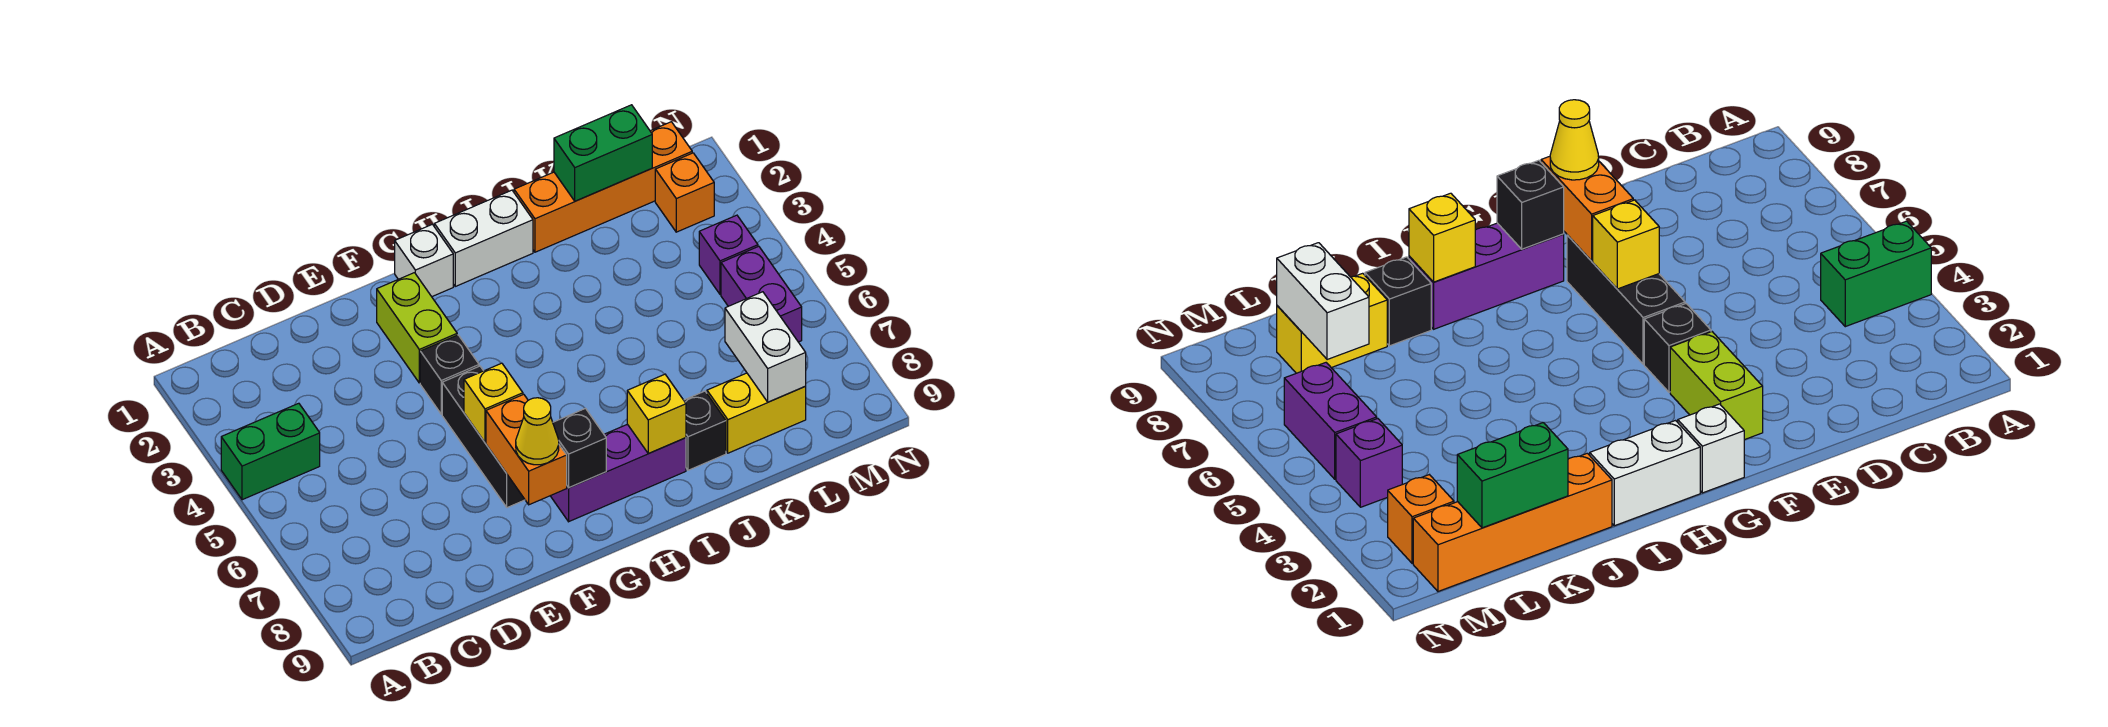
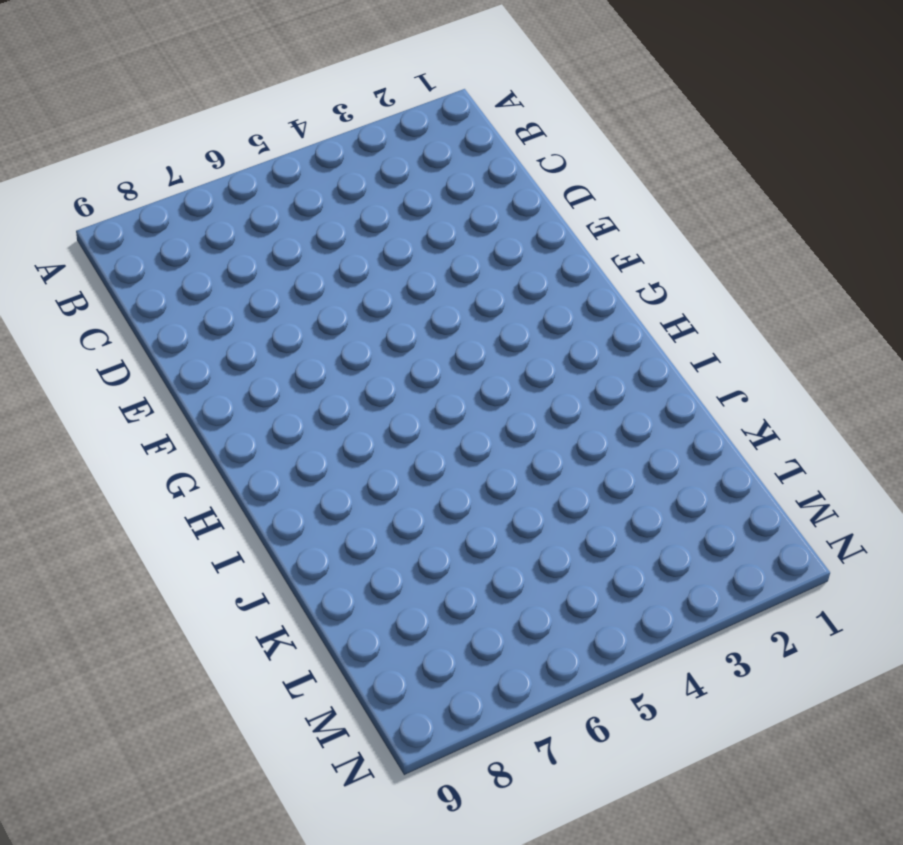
none -> green brick A4:B4 level 1
none -> lime brick F2:F3 level 1
none -> black brick F4 level 1

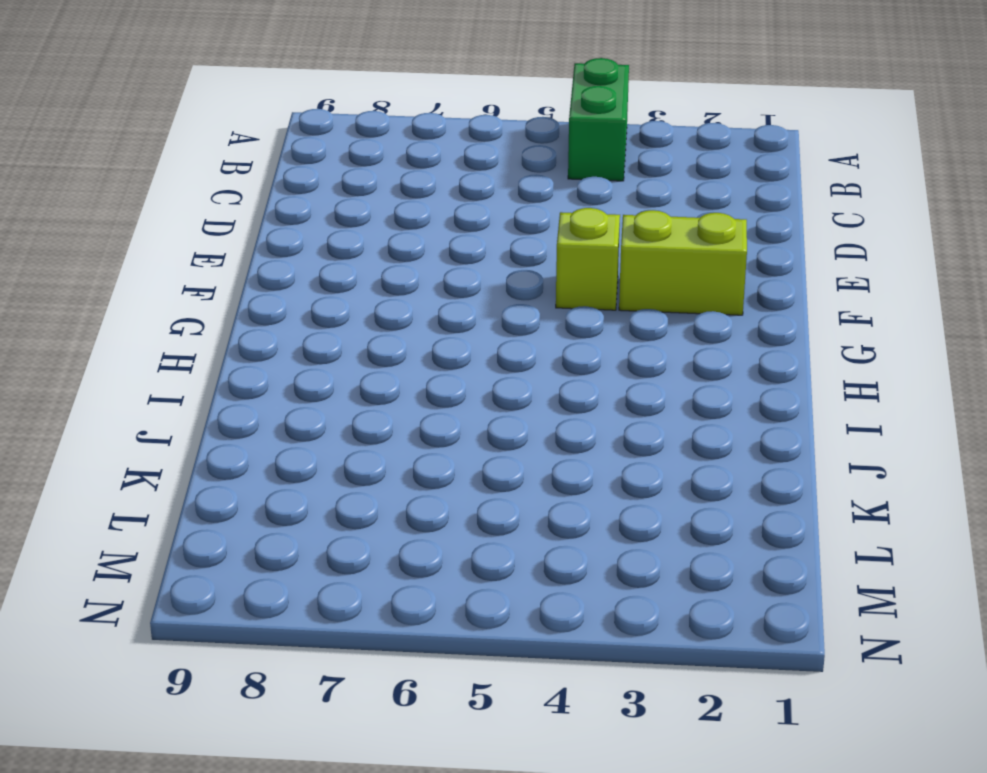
lime brick F4 level 1 -> black brick F4 level 1
none -> black brick F5:F7 level 1
none -> white brick G1 level 1
none -> purple brick G8:I8 level 1

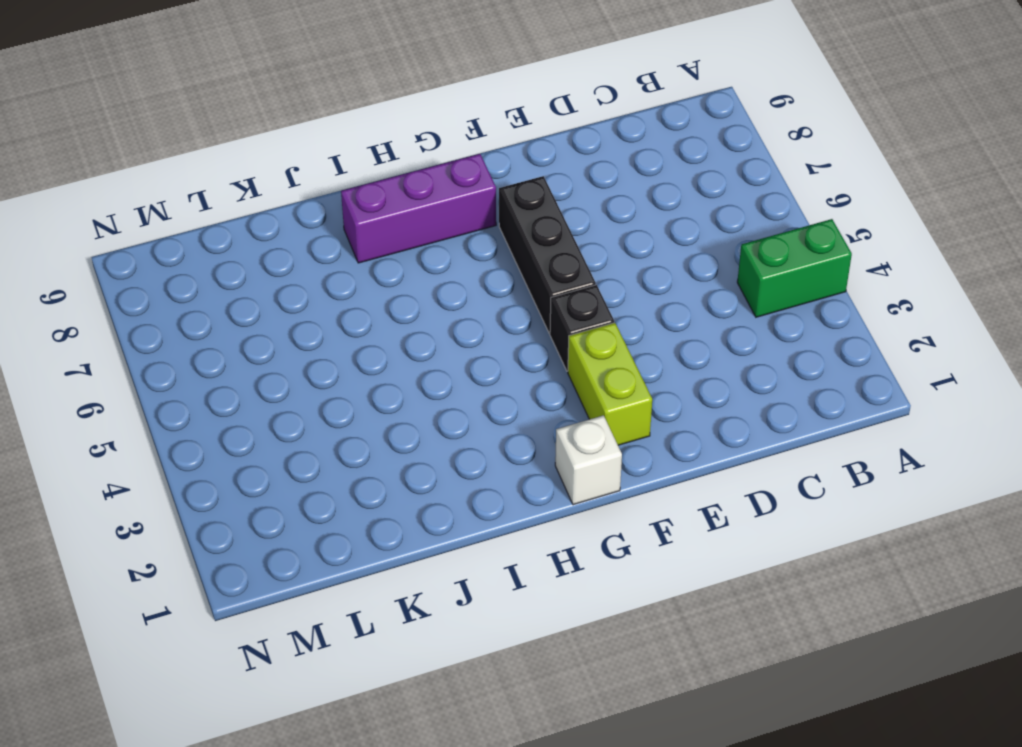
none -> white brick H1:I1 level 1
none -> orange brick J1:M1 level 1
none -> black brick J8 level 1

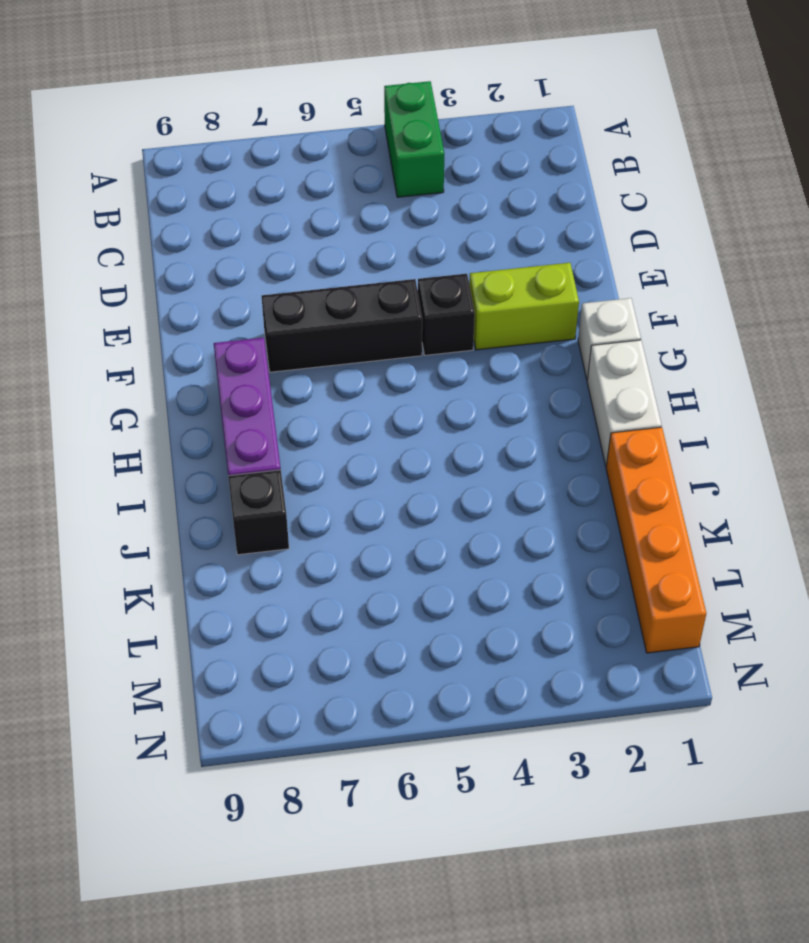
none -> yellow brick K8:L8 level 1
none -> orange brick M2 level 1
none -> purple brick M4 level 1

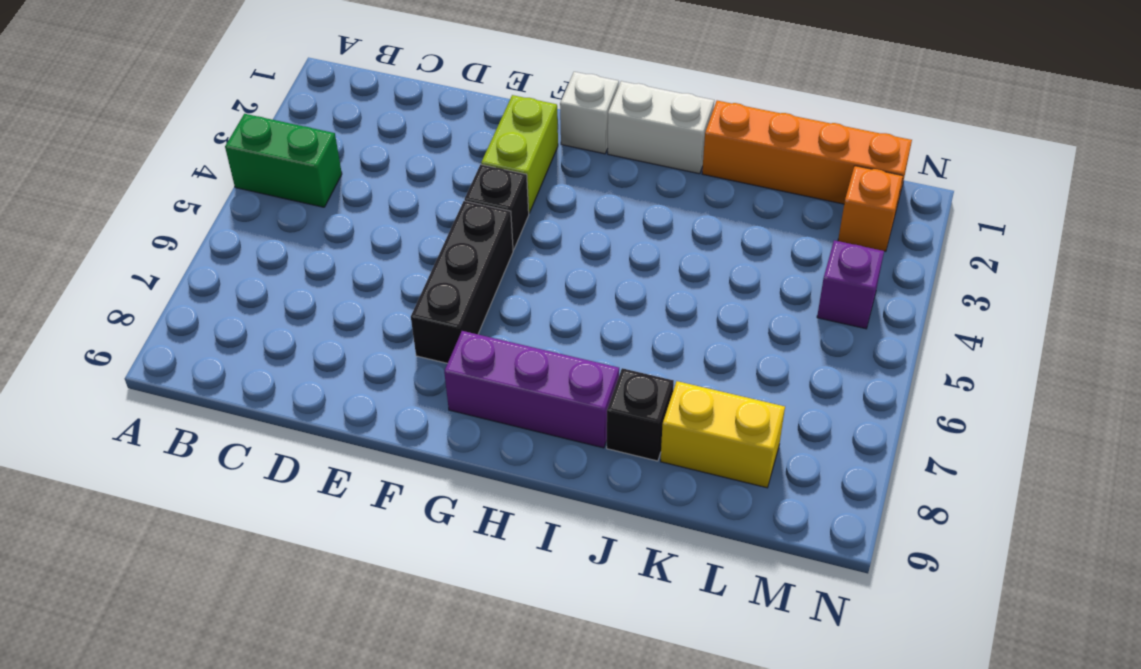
none -> purple brick M5:M6 level 1
none -> yellow brick F6 level 2
none -> orange brick F7:F8 level 2

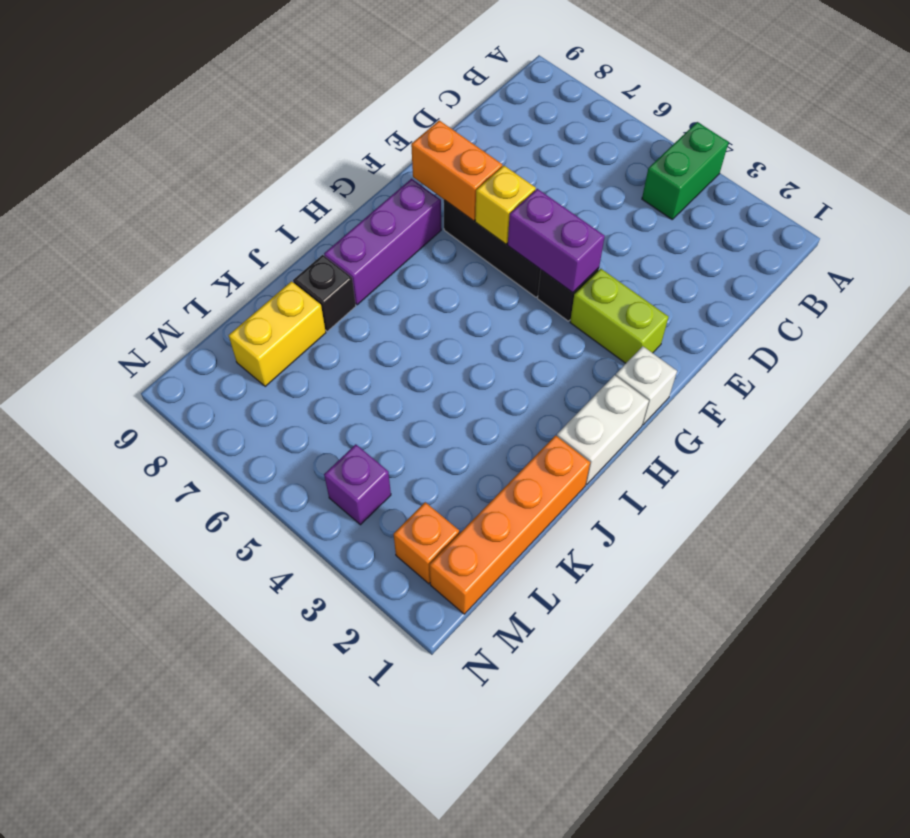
purple brick F4:F5 level 2 -> purple brick M5:M6 level 1
none -> black brick G8 level 2
none -> yellow brick I8 level 2
none -> green brick K1:L1 level 2

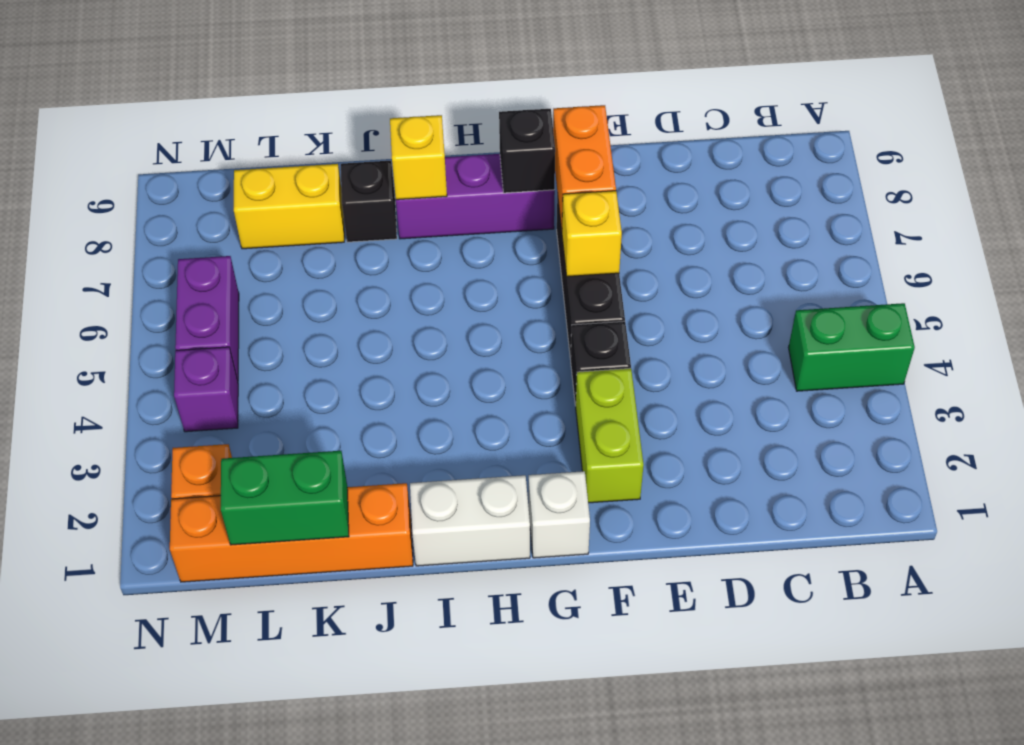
none -> white brick L7:L8 level 2
none -> yellow cone F8 level 3

